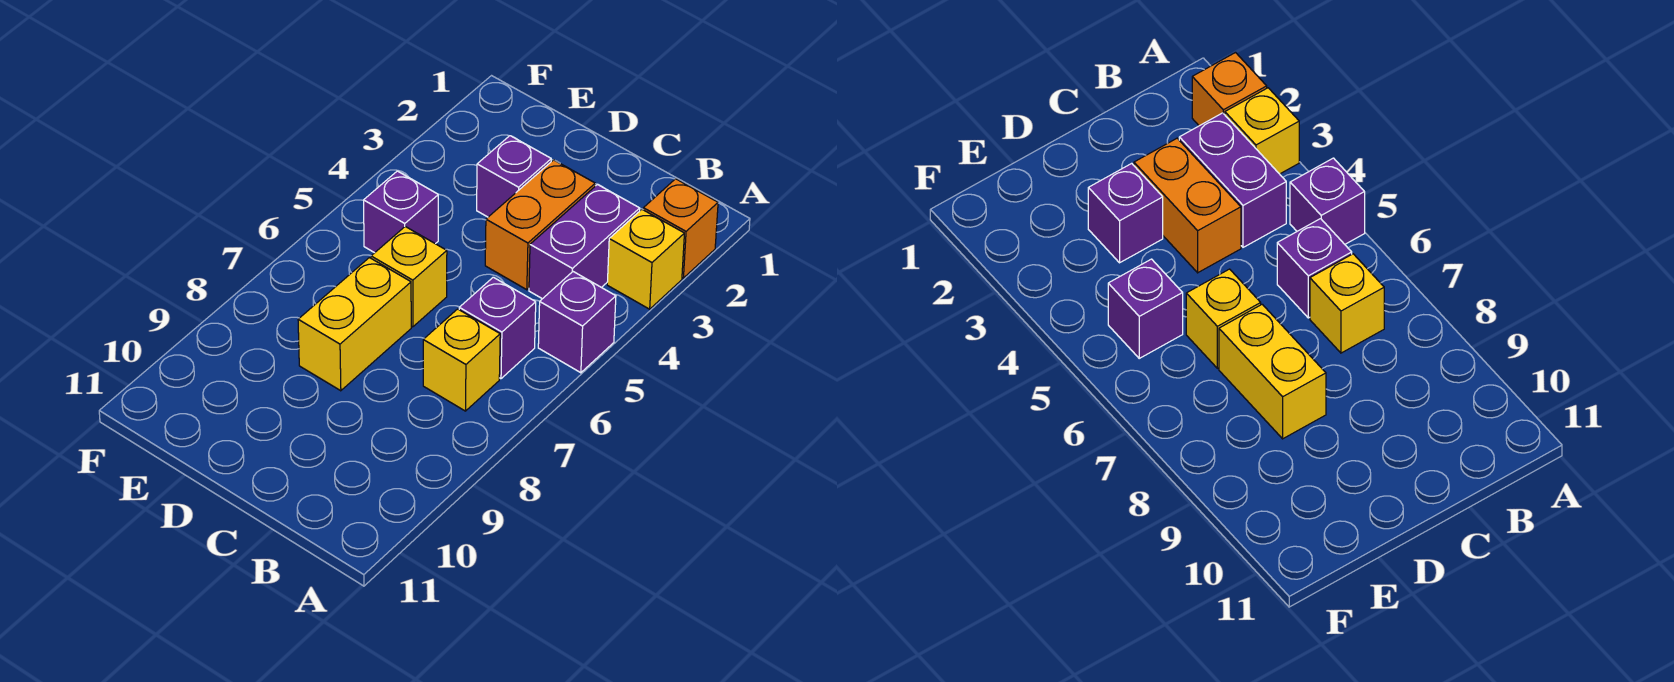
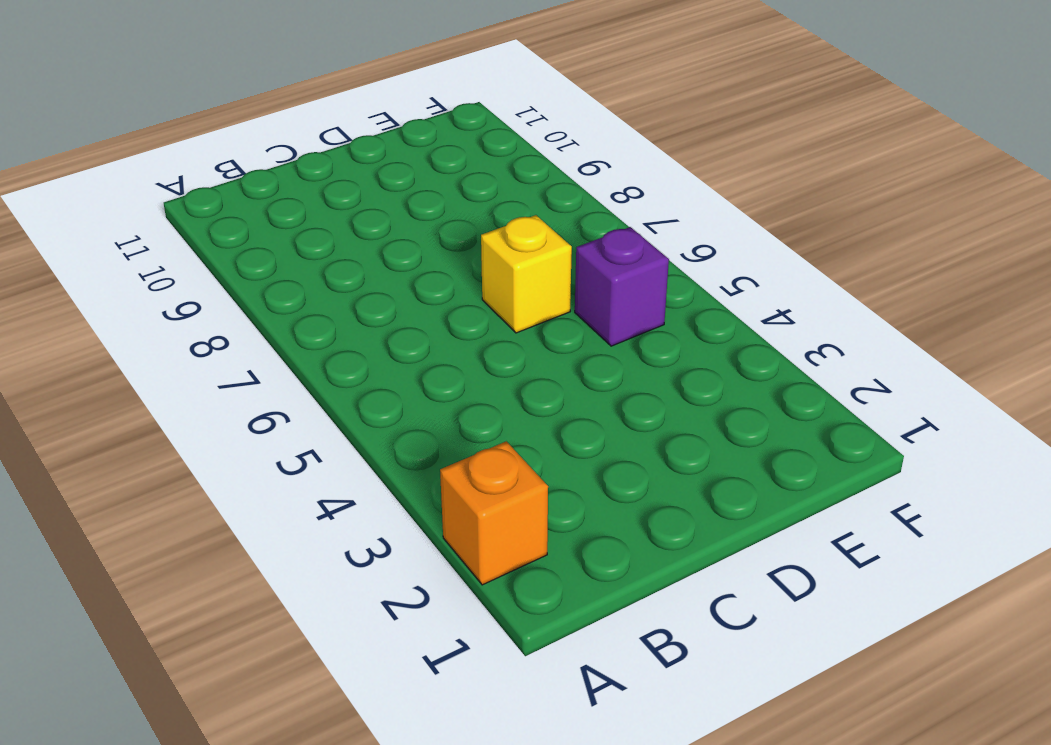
none -> yellow brick A3 level 1
none -> purple brick A5 level 1

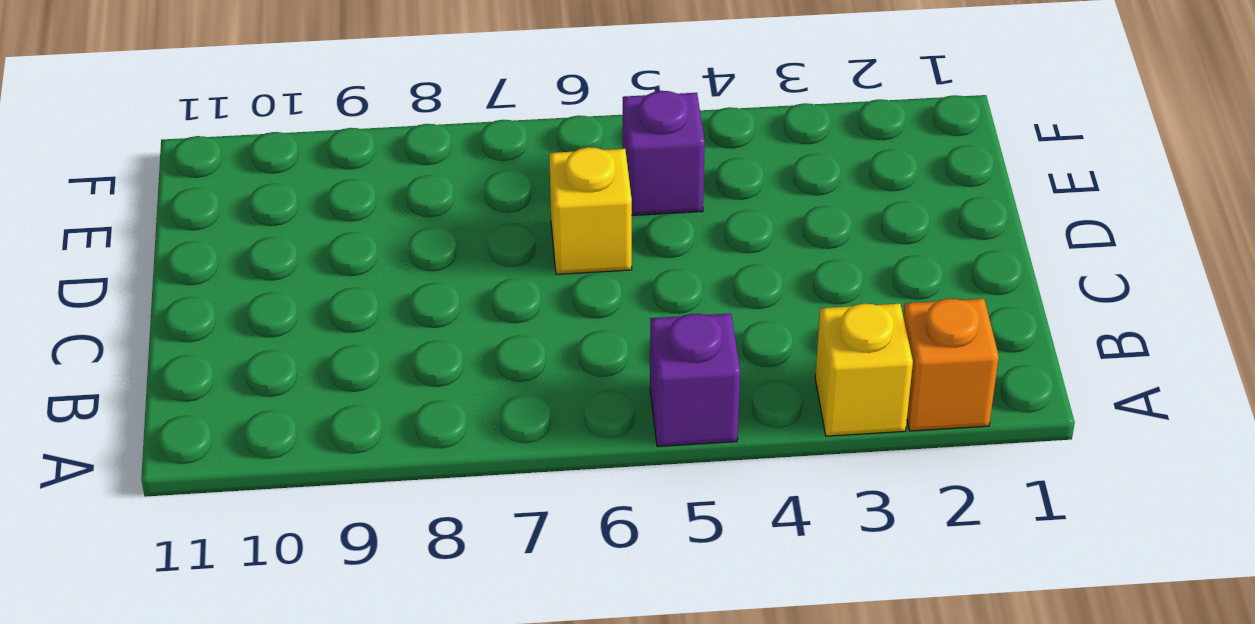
none -> purple brick B3:B4 level 1
none -> purple brick B6 level 1

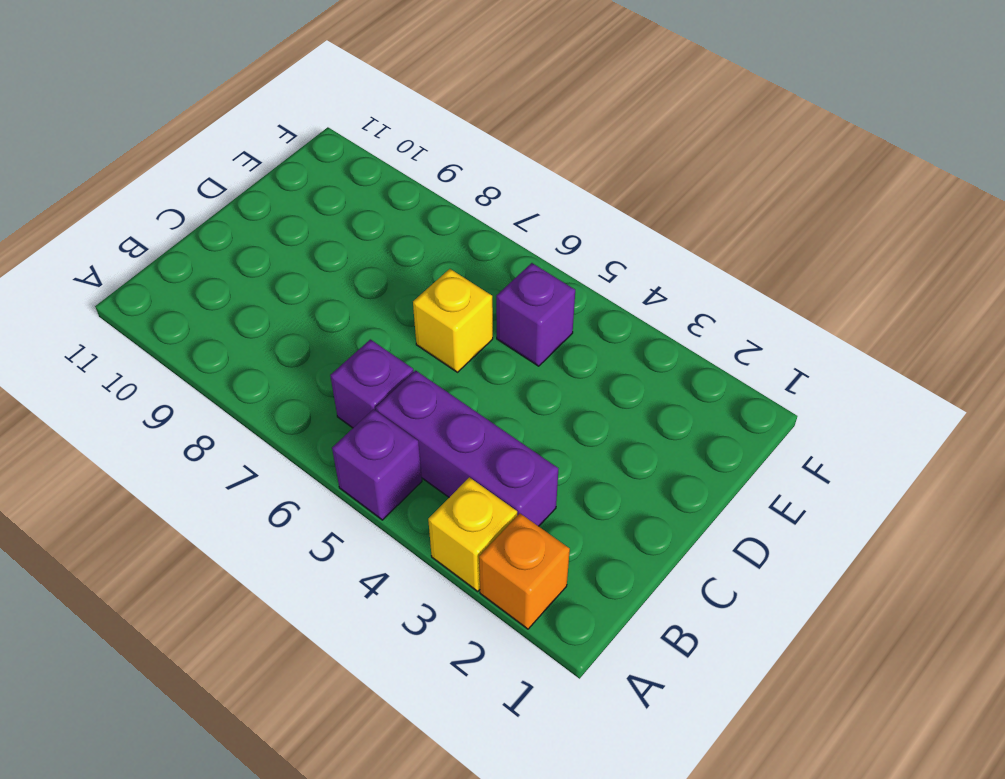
purple brick B3:B5 level 1 -> purple brick B3:B4 level 1
none -> yellow brick B7 level 1
none -> orange brick C3:C4 level 1

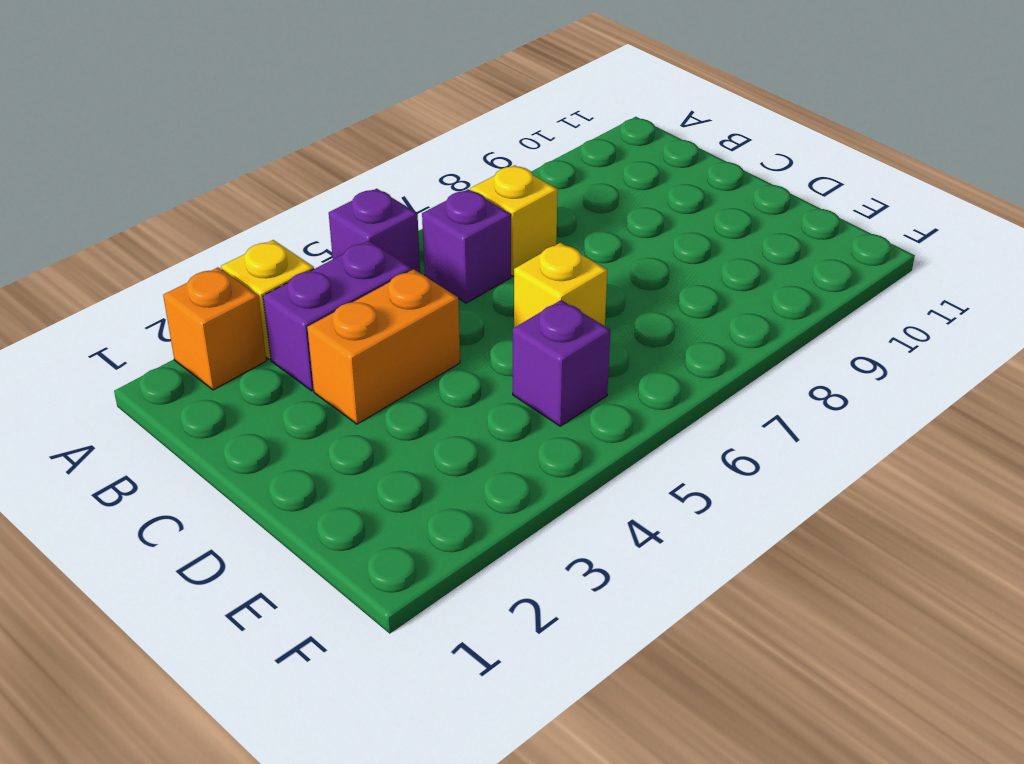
none -> purple brick D3 level 1
none -> yellow brick D7:D8 level 1

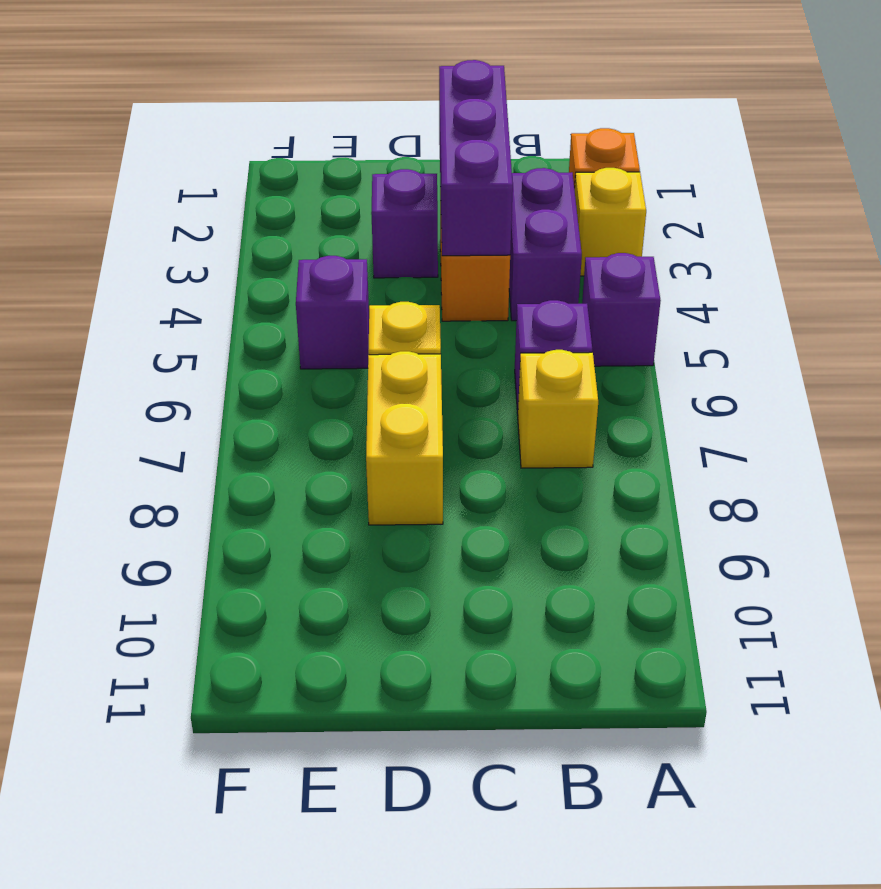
purple brick C2:C4 level 2 -> none

